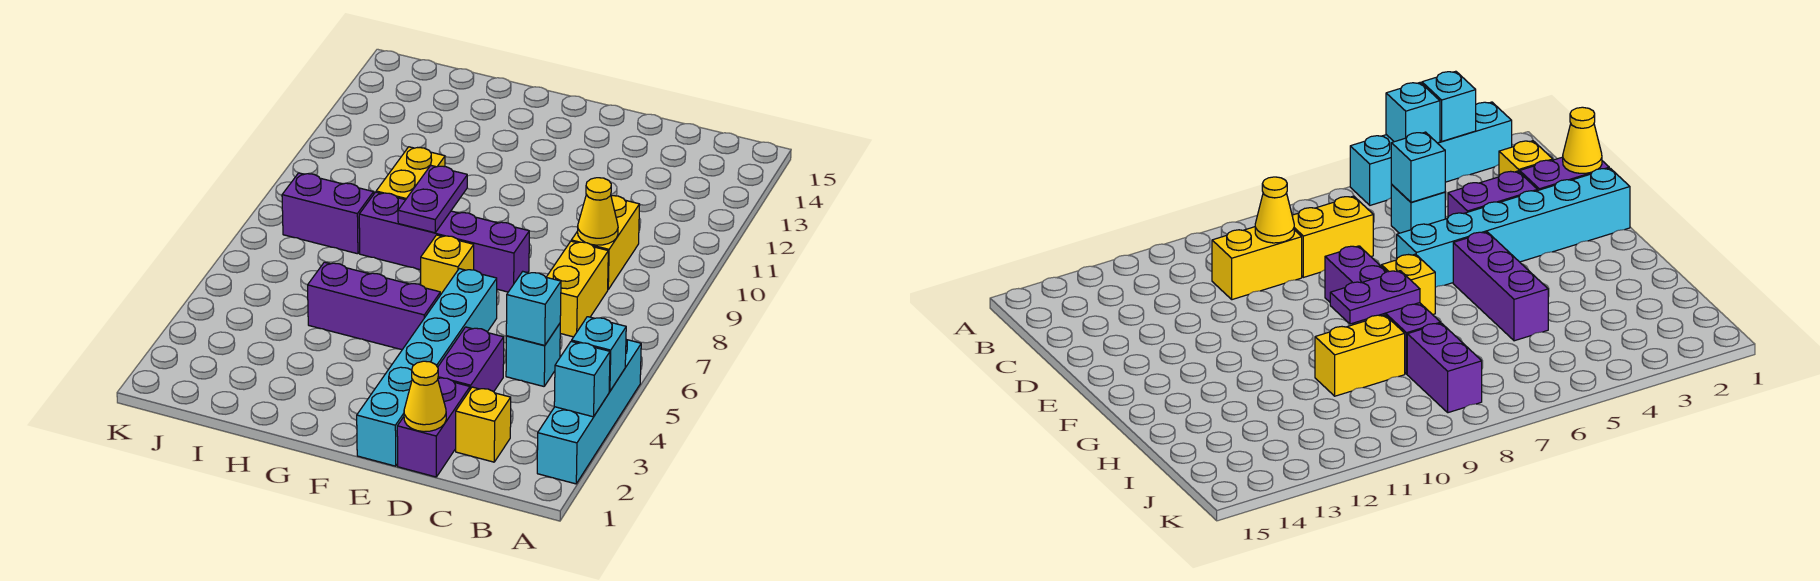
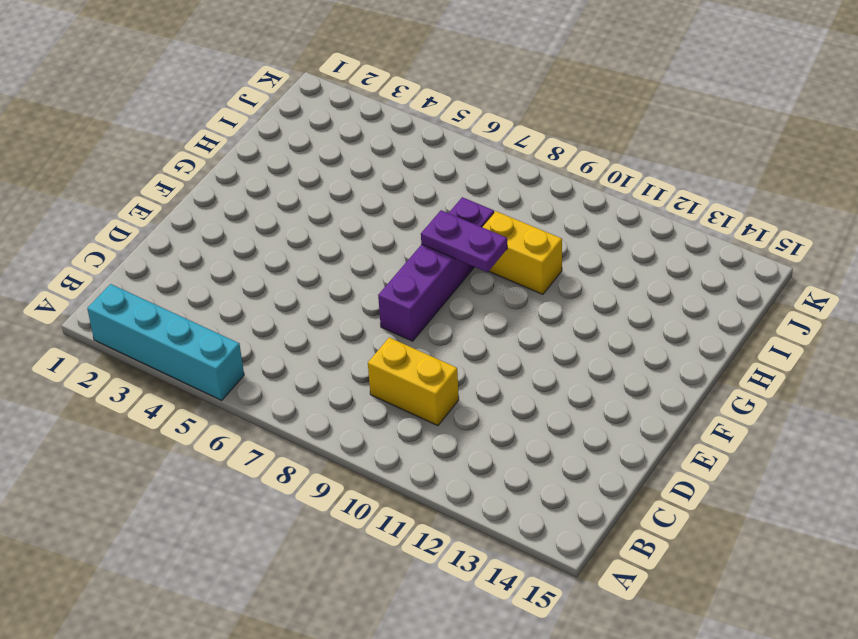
none -> yellow brick C2 level 1
none -> cyan brick C5 level 1
none -> yellow brick C7:C8 level 1

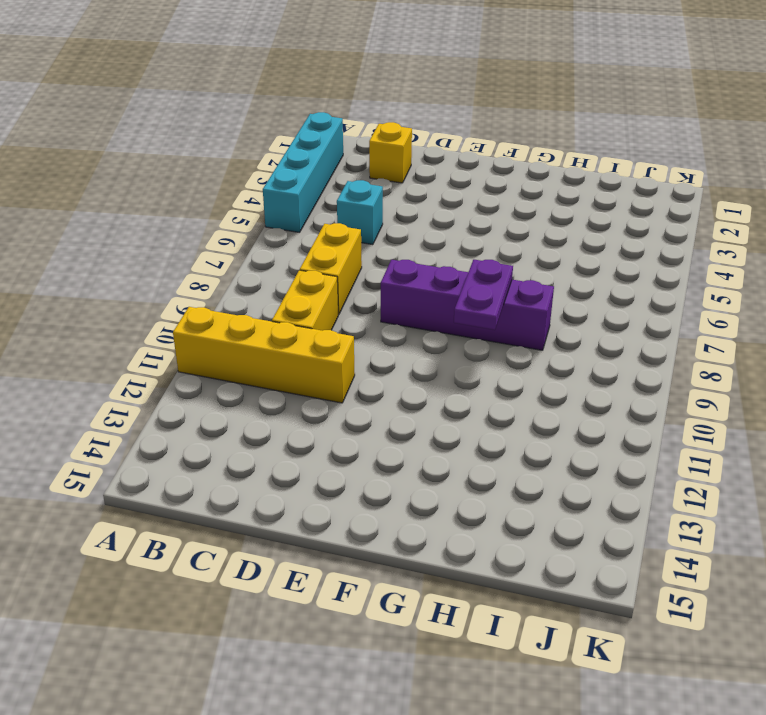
yellow brick A11:D11 level 1 -> none
none -> purple brick D1:D2 level 1
none -> purple brick D3:D4 level 1
none -> cyan brick E1:E6 level 1

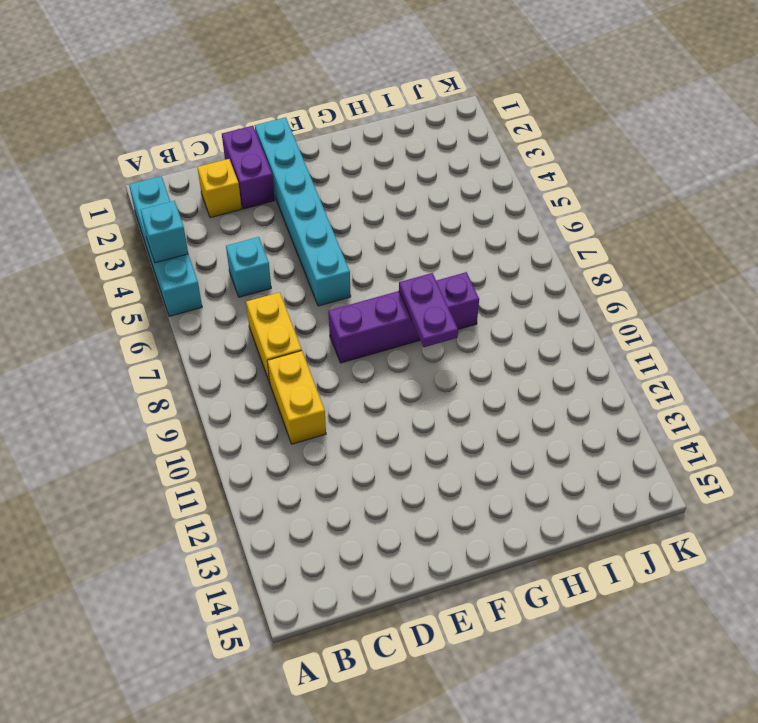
none -> purple brick D3:D4 level 1
none -> purple brick F5:H5 level 1
none -> yellow brick F7 level 1

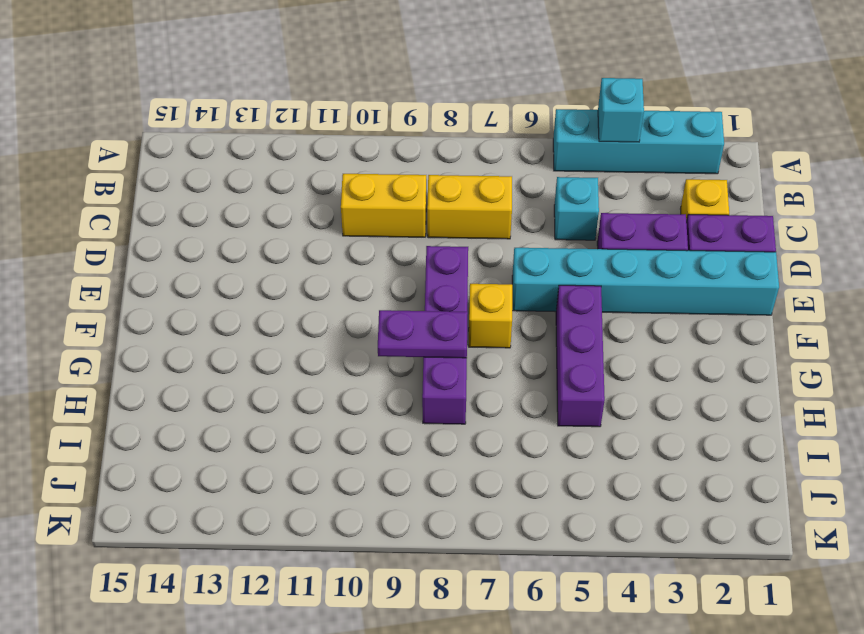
none -> yellow brick H9:H10 level 1
none -> purple brick I8:J8 level 1
none -> cyan brick A3 level 2

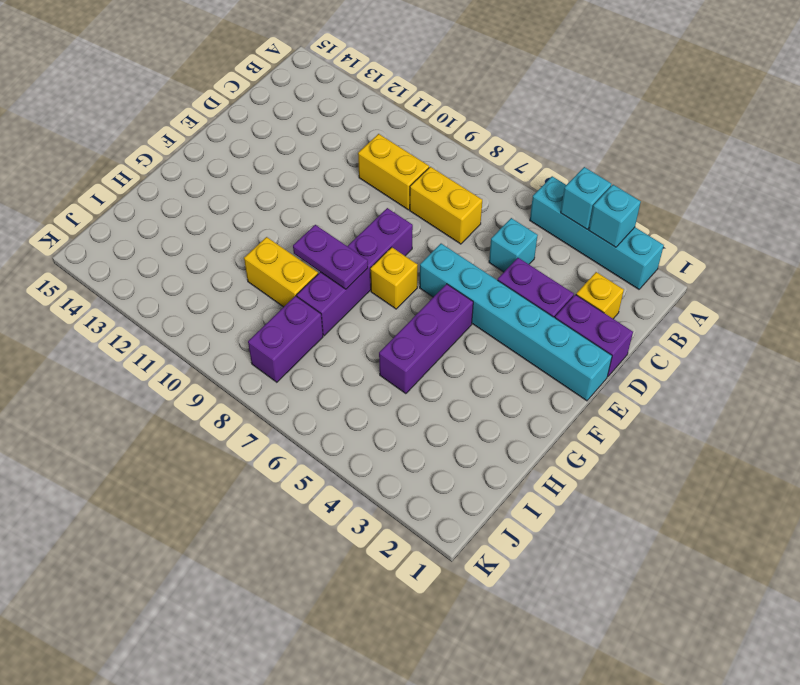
none -> cyan brick C5 level 2
none -> yellow cone C9 level 2
none -> yellow cone D1 level 2

